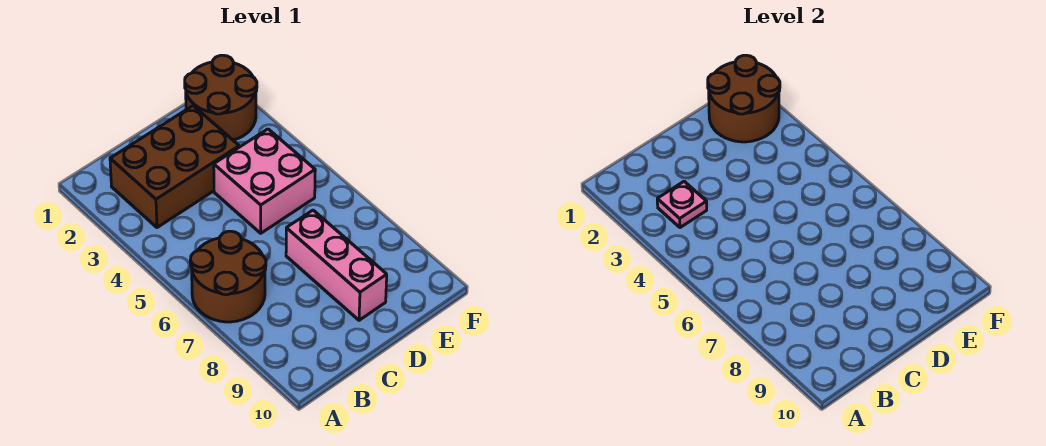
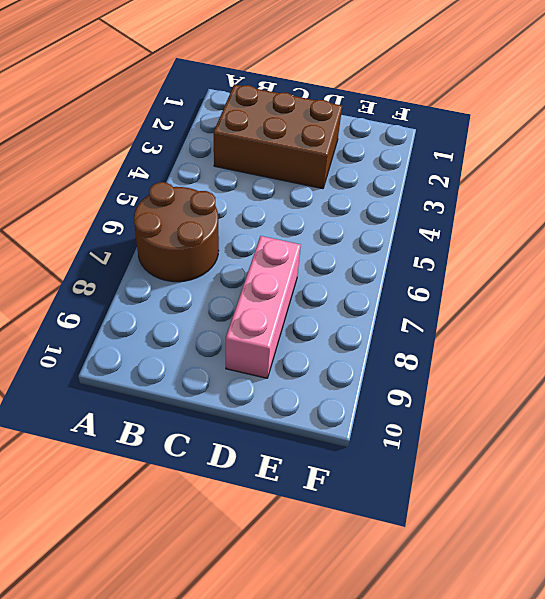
none -> pink brick D4:E5 level 1
none -> brown round brick E1:F2 level 1

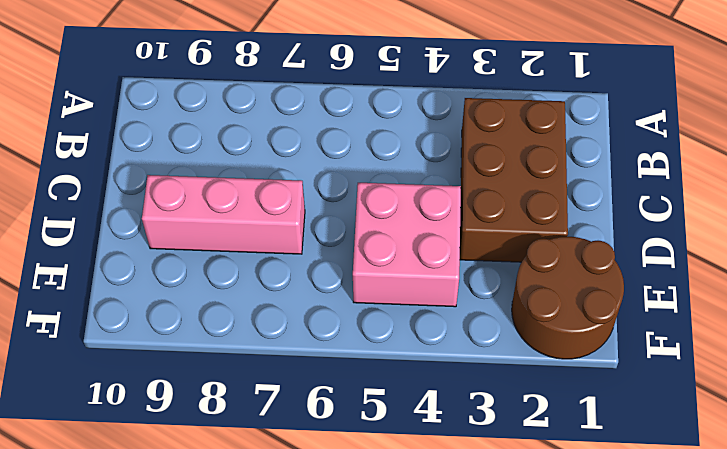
none -> brown round brick A6:B7 level 1
none -> pink plate B3 level 2

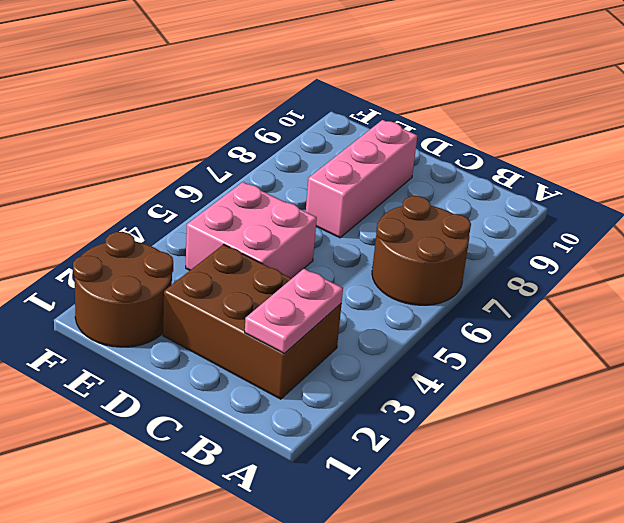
pink plate B2:B3 level 2 -> pink plate B3 level 2
none -> brown round brick E1:F2 level 2

